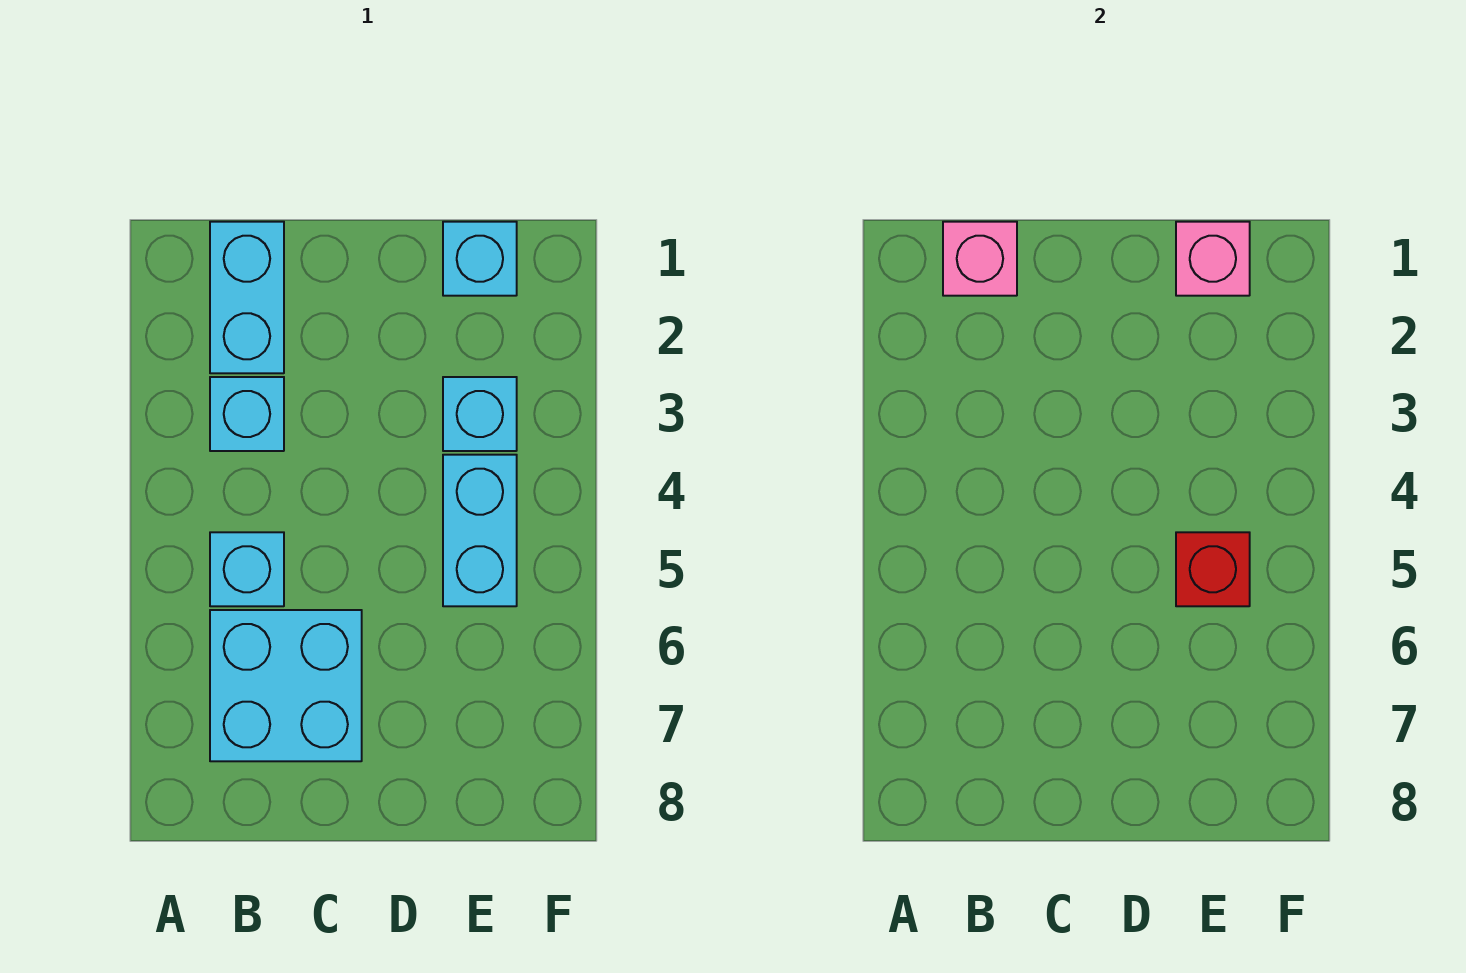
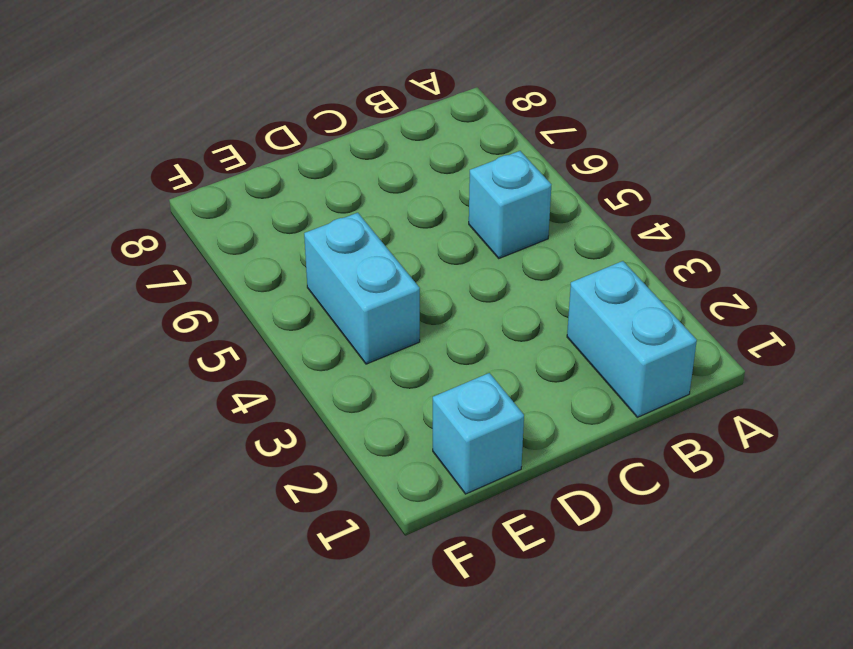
none -> cyan brick B3 level 1
none -> cyan brick B6:C7 level 1

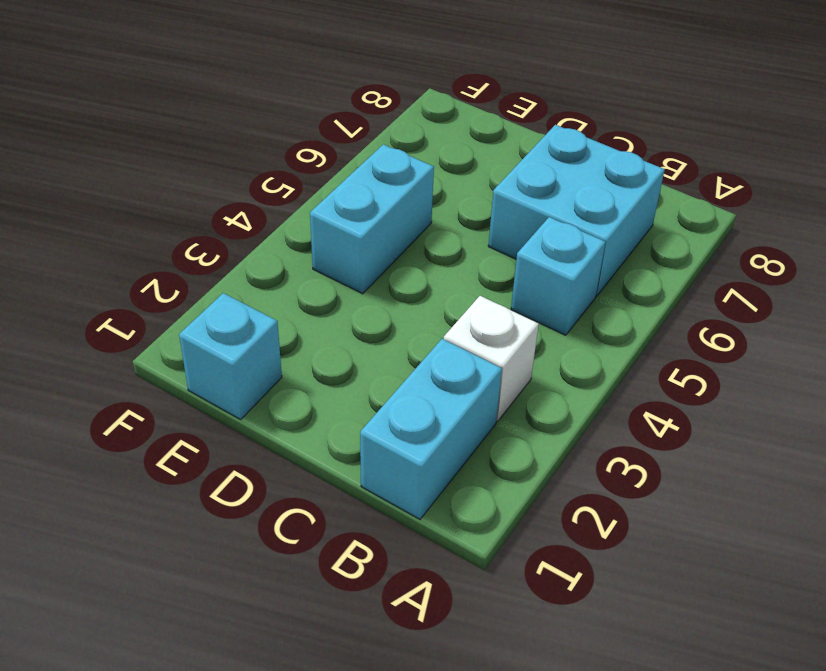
white brick B3 level 1 -> cyan brick B3 level 1
none -> cyan brick E3 level 1
none -> pink brick B1 level 2

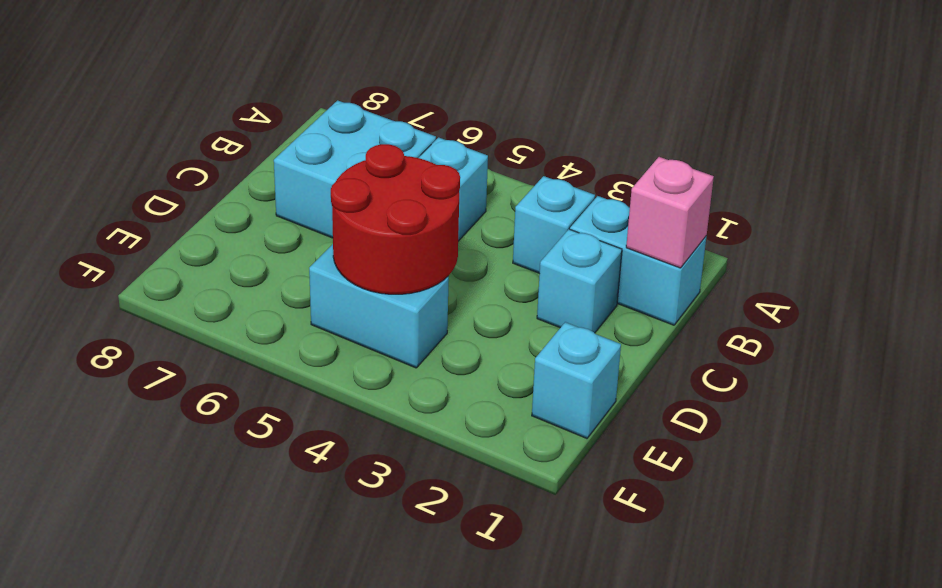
cyan brick C2 level 1 -> cyan brick E3 level 1
red round brick D4:E5 level 2 -> red brick E5 level 2
none -> pink brick E1 level 2

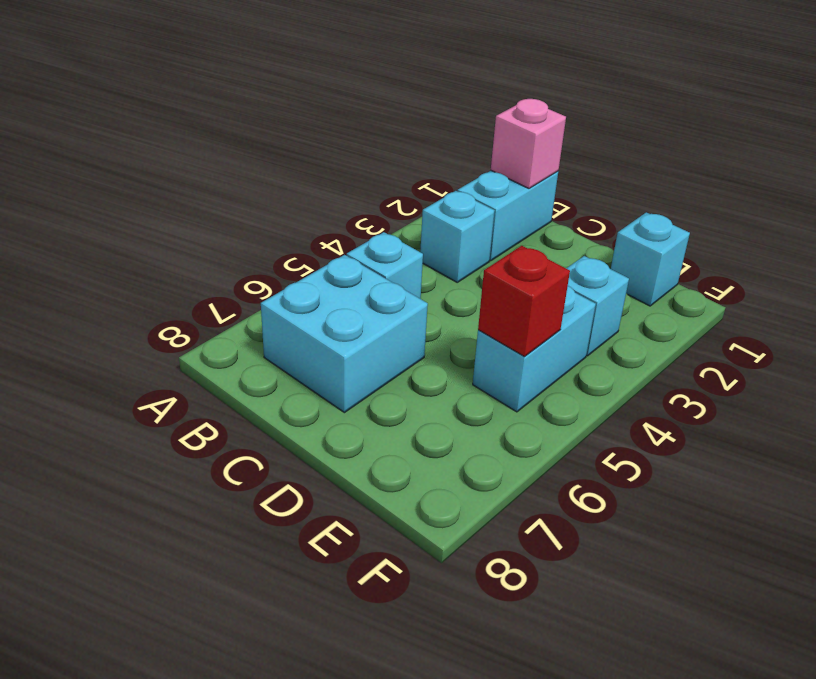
none -> pink brick E1 level 2

